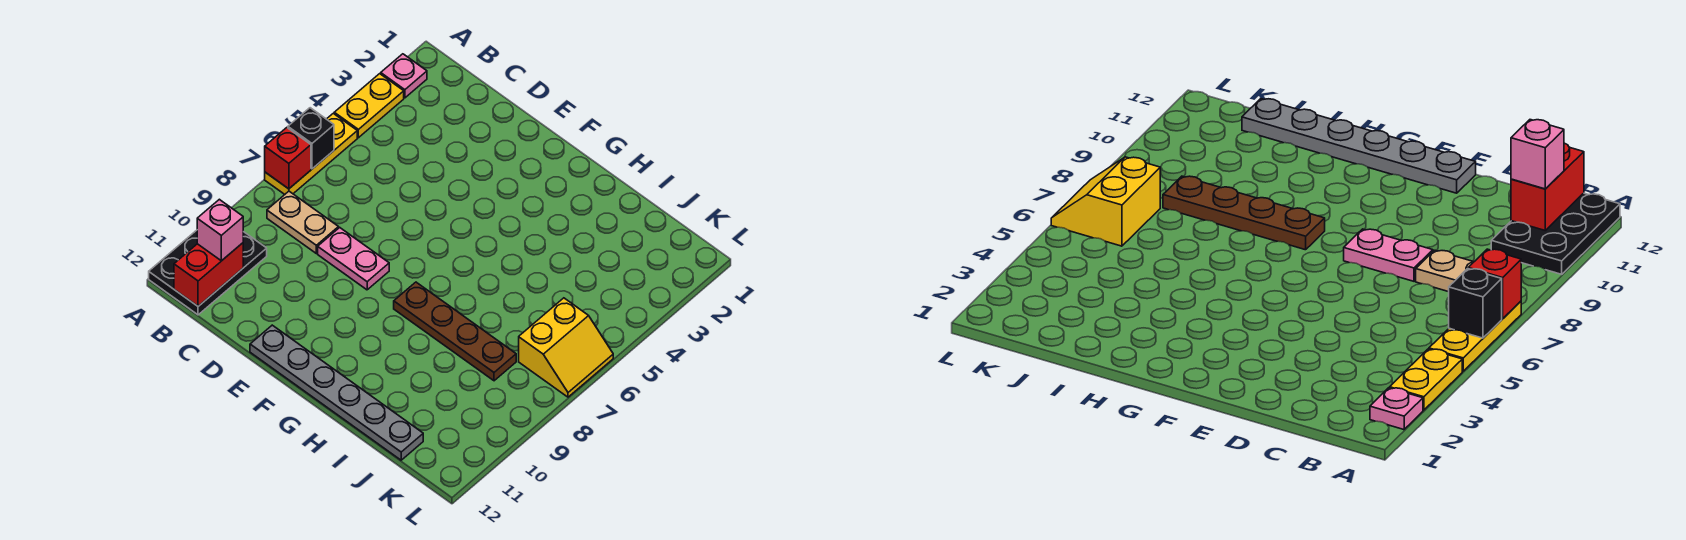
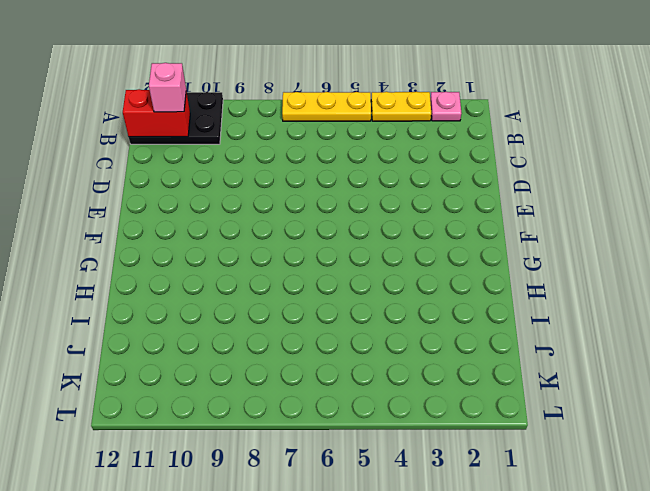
none -> tan plate B8:C8 level 1
none -> pink plate D8:E8 level 1
none -> grey plate E12:J12 level 1

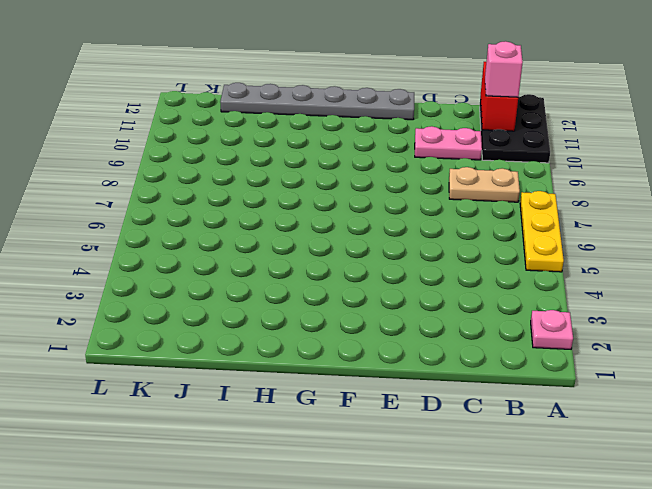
pink plate C10:D10 level 1 -> pink plate D8:E8 level 1
none -> yellow plate A3:A4 level 1
none -> brown plate G8:J8 level 1
none -> yellow slope K6:L7 level 1 top K

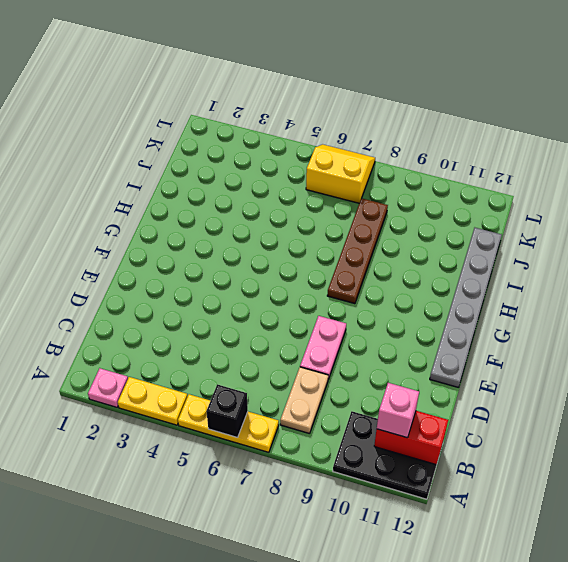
none -> red brick A7 level 2

